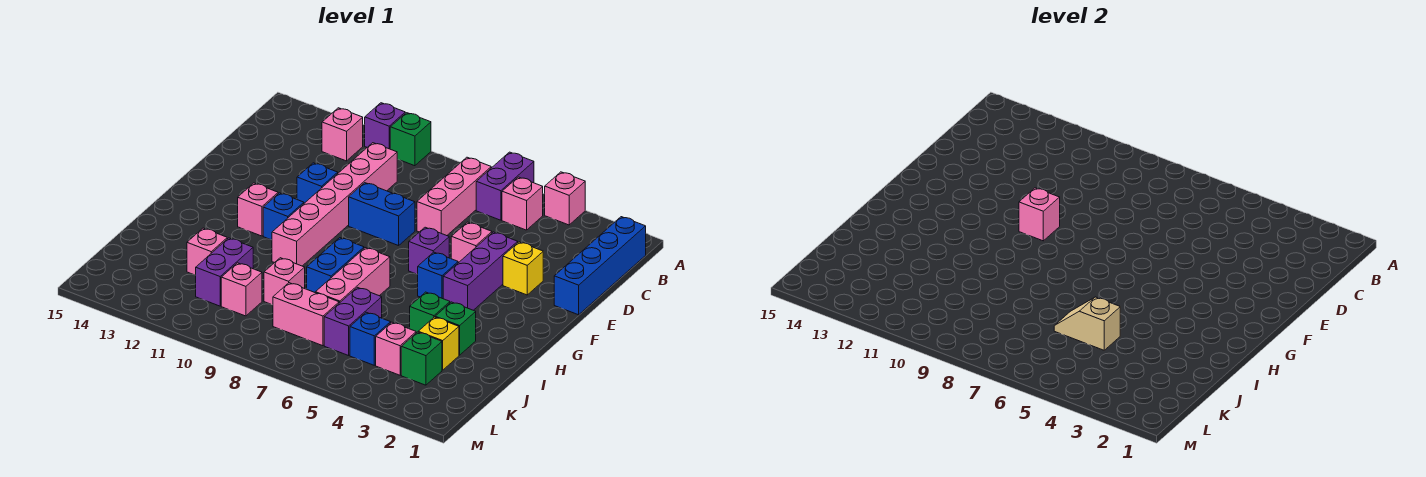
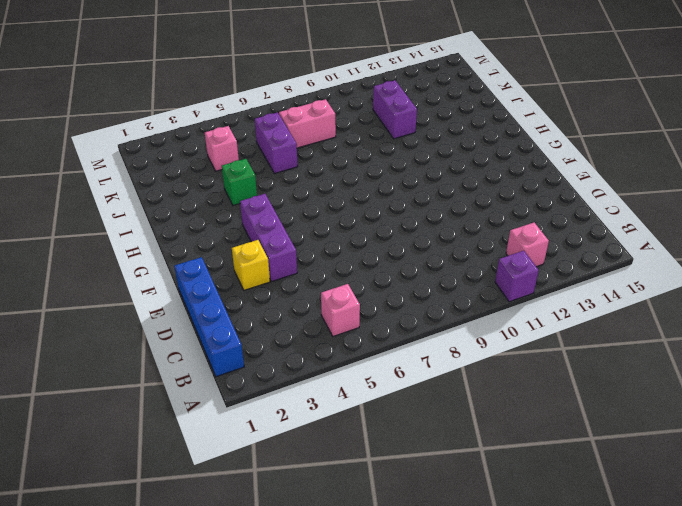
none -> pink brick A4 level 1
none -> purple brick A6:B6 level 1
none -> green brick A10 level 1
none -> pink brick B7:D7 level 1

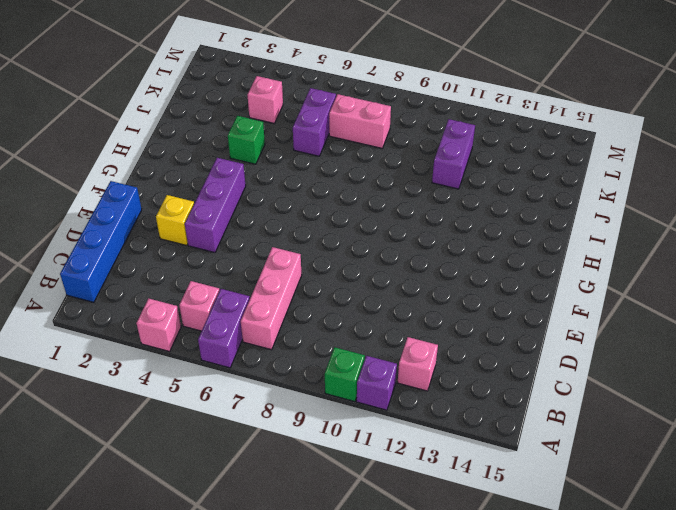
none -> pink brick C10:H10 level 1
none -> pink brick E5 level 1
none -> blue brick E8:E9 level 1
none -> blue brick E11 level 1

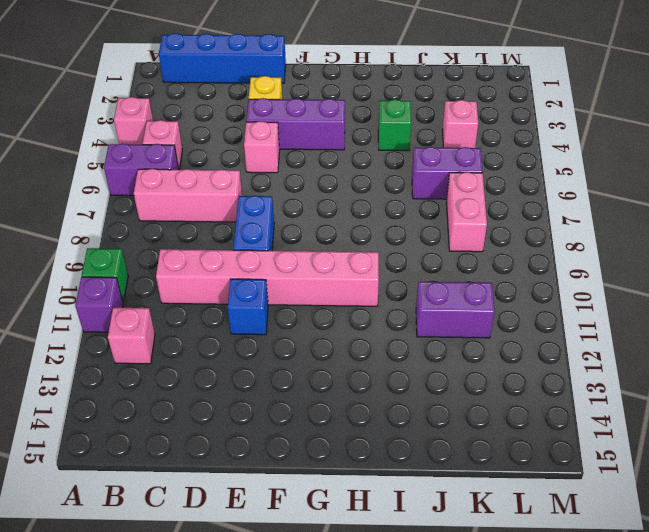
none -> purple brick F6 level 1
none -> blue brick G5 level 1
none -> blue brick G11 level 1
none -> pink brick G12 level 1

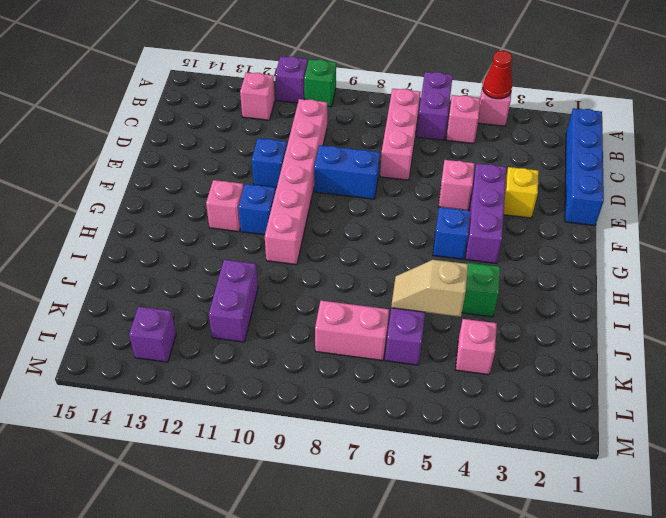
red cone A4 level 2 -> none
purple brick L13 level 1 -> purple brick F6 level 1
none -> pink brick H7:J7 level 1
none -> blue brick H8:I8 level 1
none -> green brick I3 level 1
none -> yellow brick J3 level 1

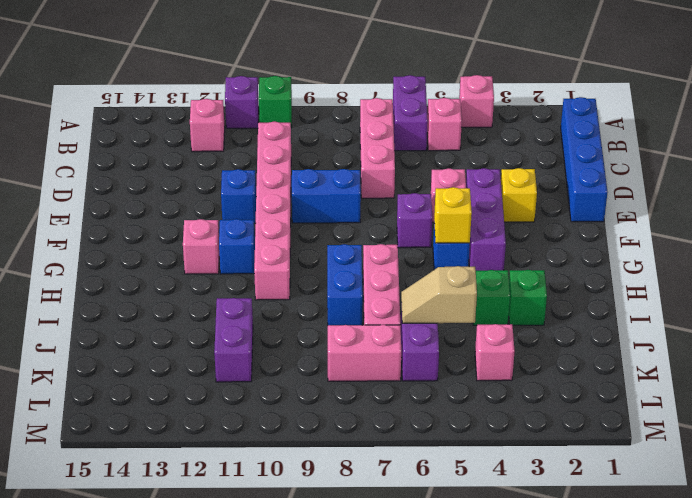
yellow brick G5 level 2 -> yellow brick J3 level 1
none -> pink brick J9 level 1
none -> pink brick J12 level 1
none -> green brick K3 level 1
none -> blue brick K5 level 1

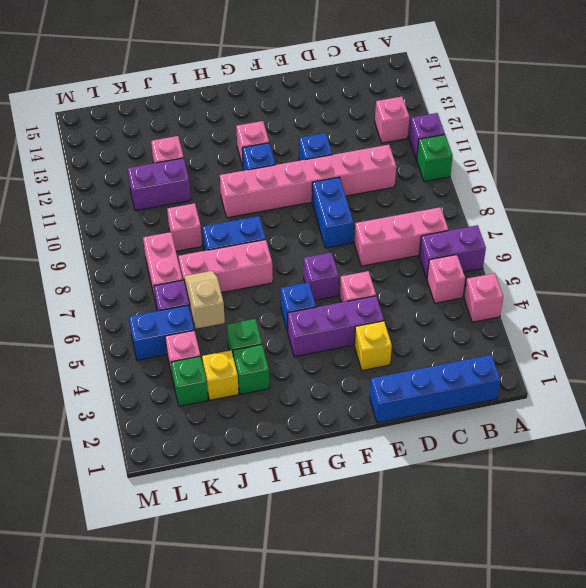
blue brick K5:L5 level 1 -> blue brick K5 level 1
none -> pink brick K10 level 1
none -> pink brick F10 level 2

